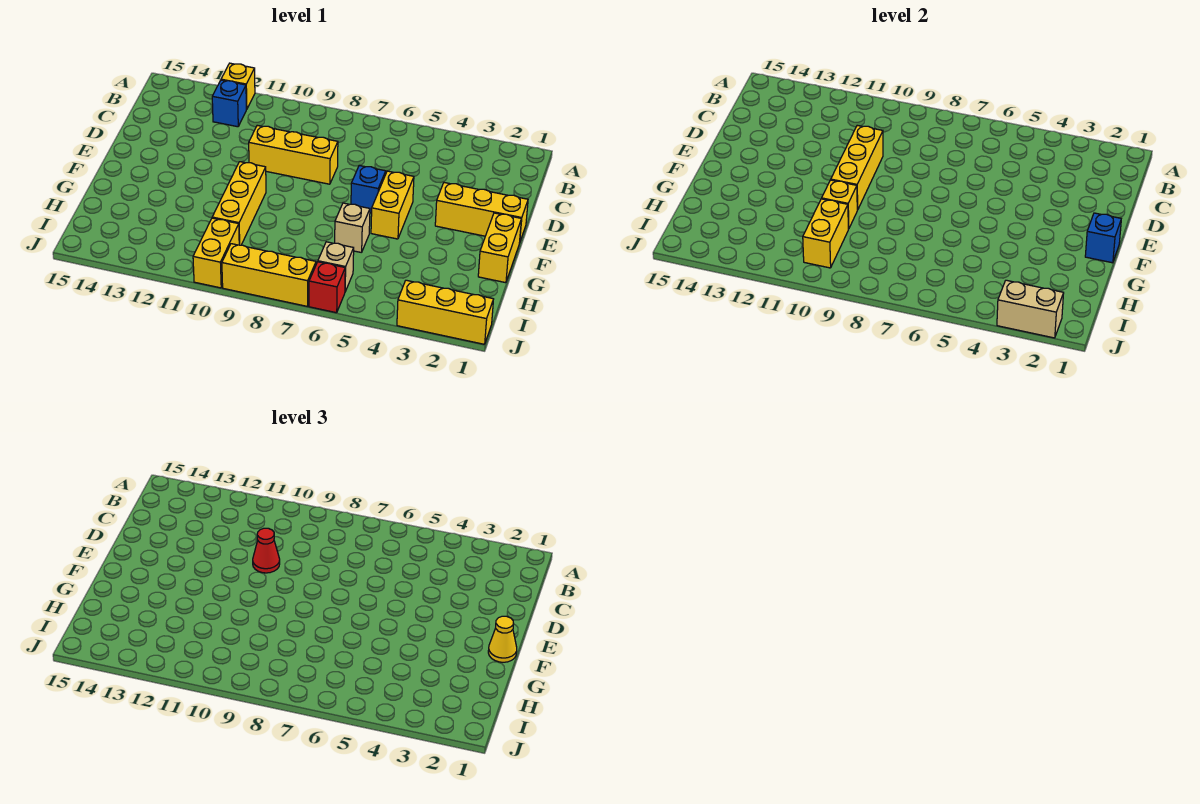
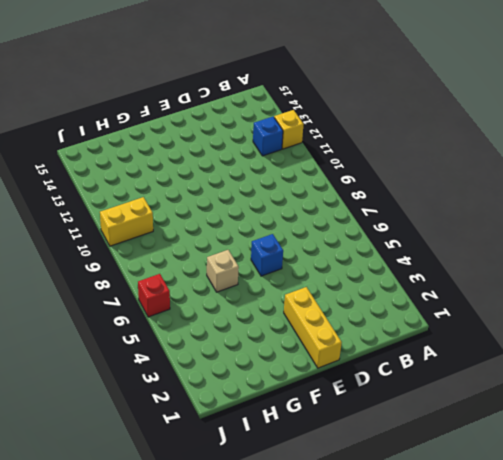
none -> yellow brick D8:D10 level 1
none -> yellow brick E5:F5 level 1
none -> yellow brick F1:G1 level 1

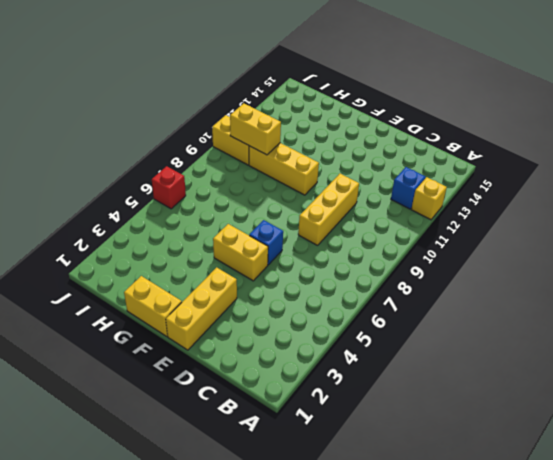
none -> tan brick G6 level 1
none -> tan brick I6 level 1
none -> yellow brick J1:J3 level 1

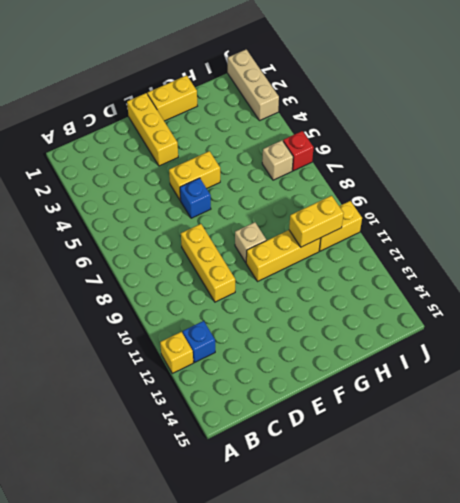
tan brick F9 level 1 -> tan brick G6 level 1
tan brick J1:J3 level 1 -> yellow brick J1:J3 level 1
none -> yellow brick J7:J9 level 1
none -> yellow brick D10:F10 level 2
none -> blue brick F1 level 2

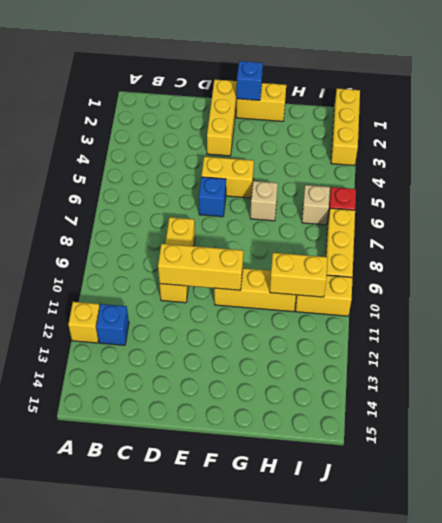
none -> yellow brick G10 level 2
none -> tan brick J2:J3 level 2
none -> red cone D10 level 3

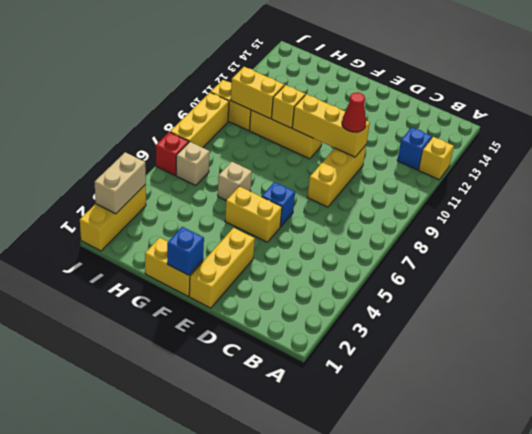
none -> yellow cone F1 level 3

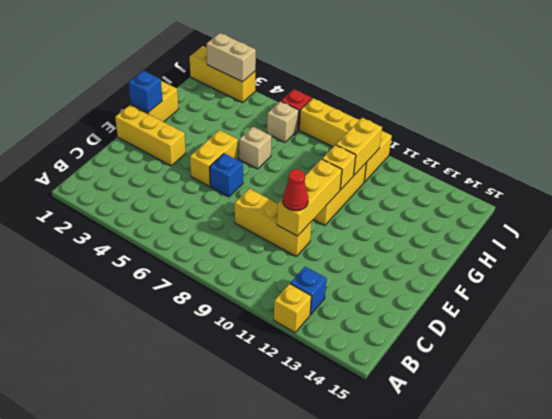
none -> yellow cone F1 level 3

